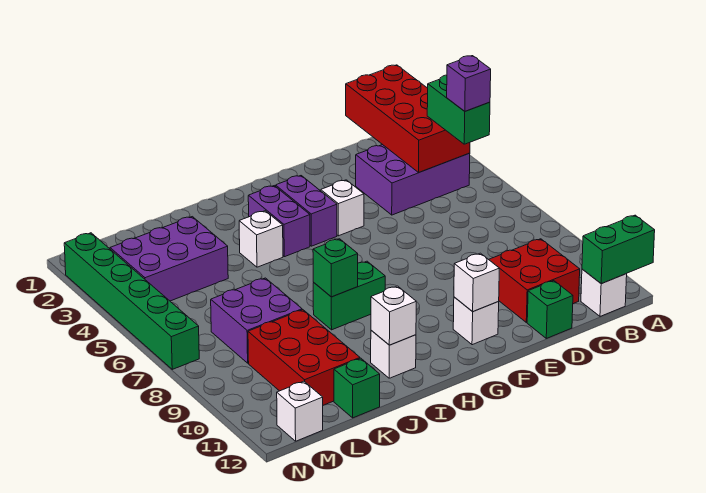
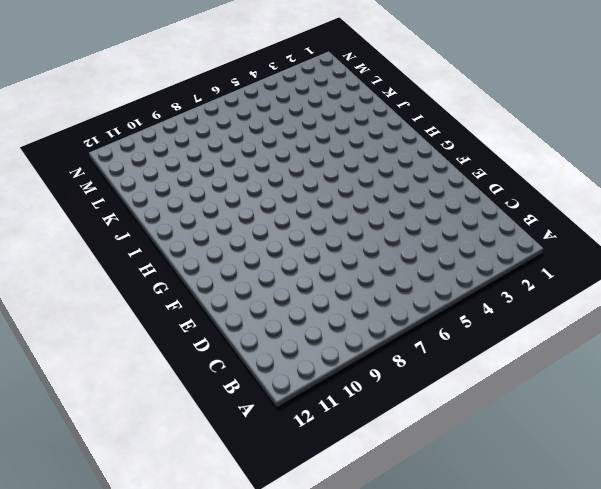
none -> purple brick B3:D4 level 1
none -> white brick B12 level 1
none -> red brick C10:D11 level 1

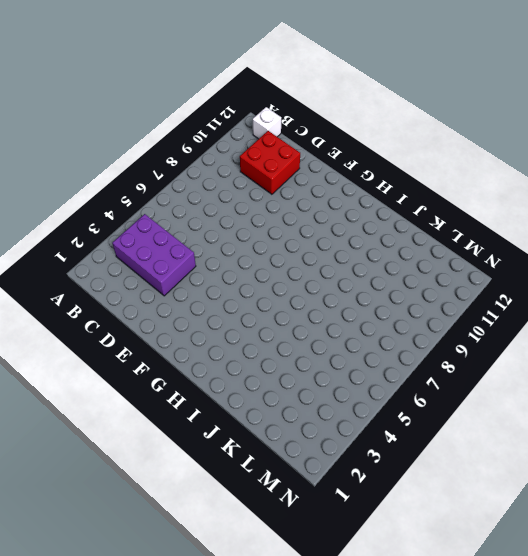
none -> green brick D12 level 1
none -> white brick F4 level 1
none -> white brick F11 level 1

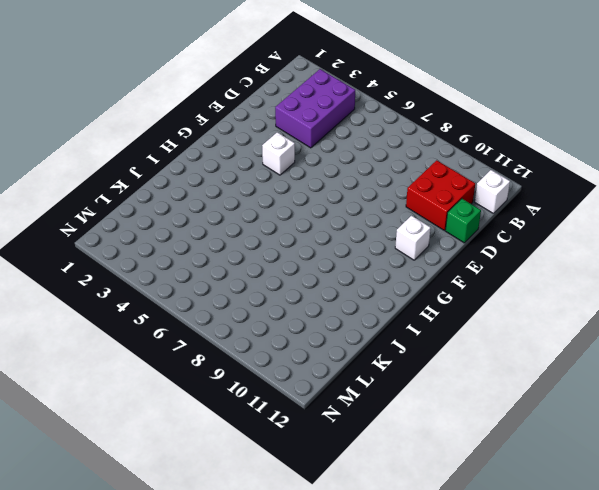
none -> purple brick G3:G4 level 1
none -> purple brick H3:H4 level 1
none -> green brick H8:I8 level 1

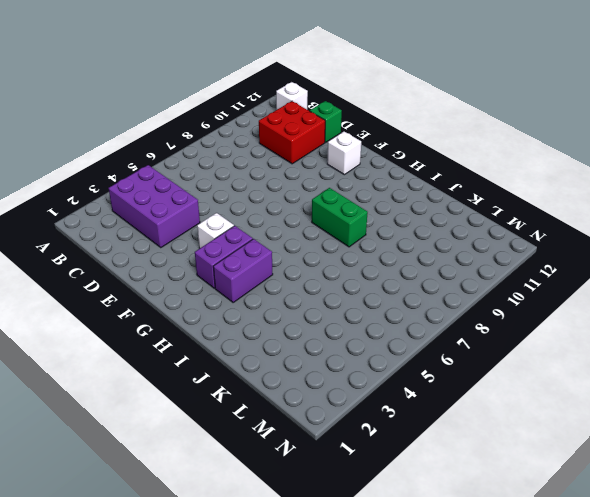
none -> white brick I4 level 1
none -> white brick I11 level 1
none -> purple brick K3:M4 level 1

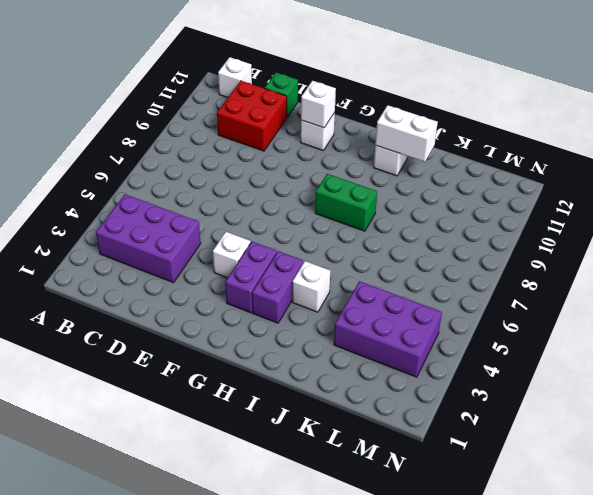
white brick I11:J11 level 2 -> white brick I11 level 2
none -> purple brick K7:L8 level 1
none -> red brick K9:L11 level 1
none -> green brick K12 level 1

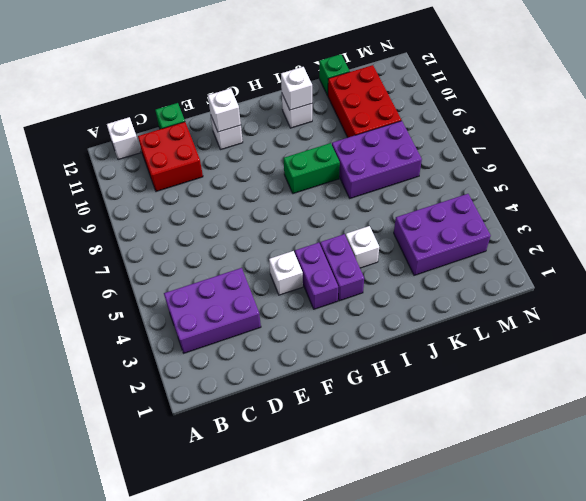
purple brick J7:L8 level 1 -> purple brick K7:L8 level 1
none -> white brick M12 level 1
none -> green brick N2:N7 level 1
none -> green brick A12:B12 level 2

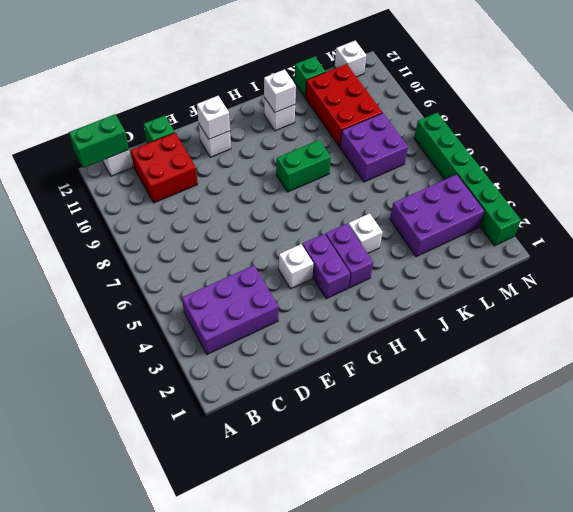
none -> red brick B1:C4 level 2
none -> green brick I8 level 2
none -> green brick B4:B5 level 3

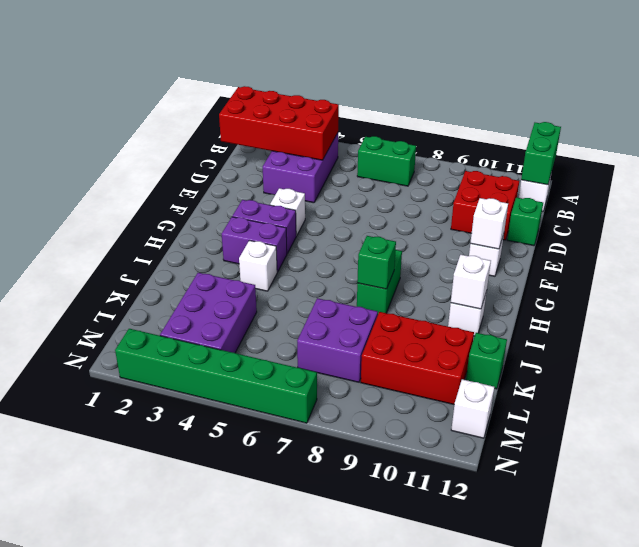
green brick B6:B7 level 1 -> green brick B4:B5 level 3
none -> purple brick B5 level 4

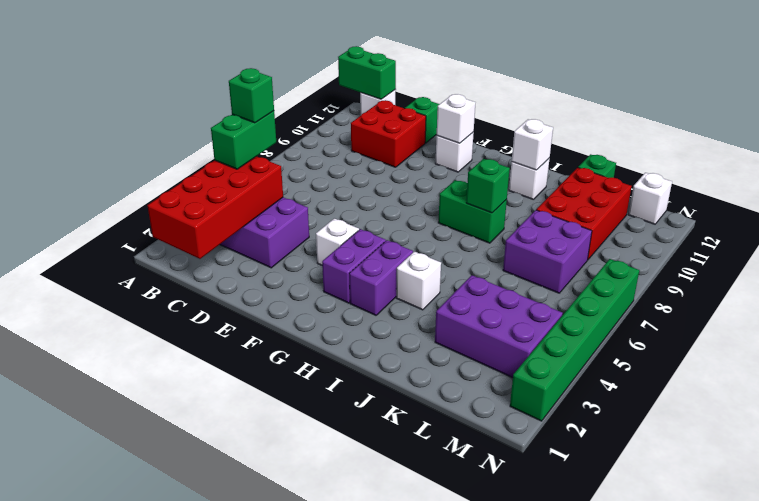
green brick B5 level 4 -> purple brick B5 level 4

